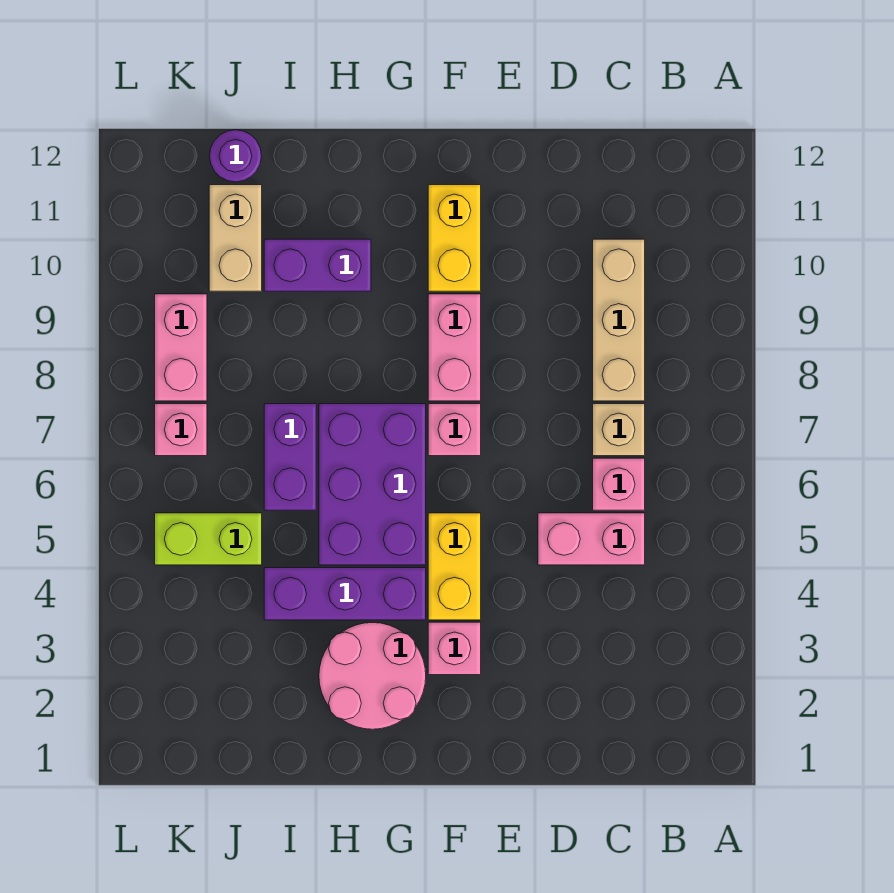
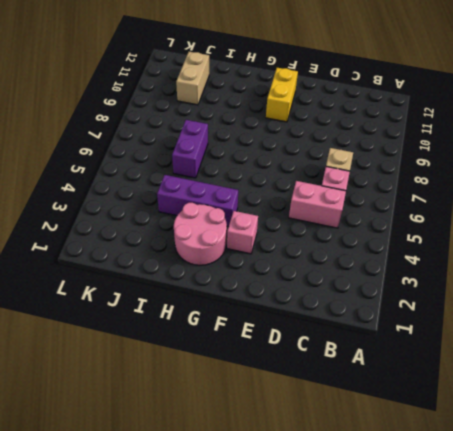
none -> tan brick C8:C10 level 1
none -> yellow brick F4:F5 level 1
none -> pink brick F7 level 1

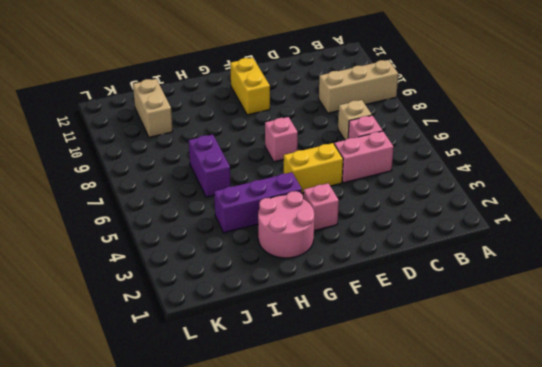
tan brick A9:C9 level 1 -> tan brick C8:C10 level 1
yellow brick E5:F5 level 1 -> yellow brick F4:F5 level 1
none -> pink brick F8:F9 level 1
none -> purple brick G5:H7 level 1
none -> purple brick H10:I10 level 1

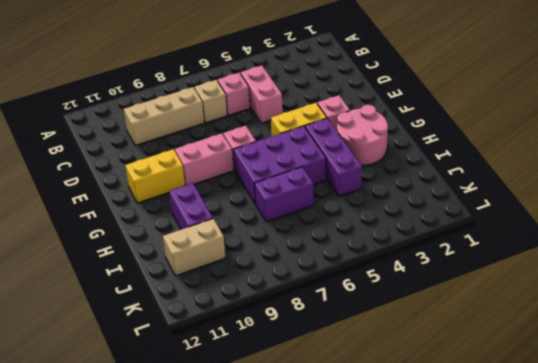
none -> lime brick J5:K5 level 1
none -> purple round brick J12 level 1
none -> pink brick K7 level 1

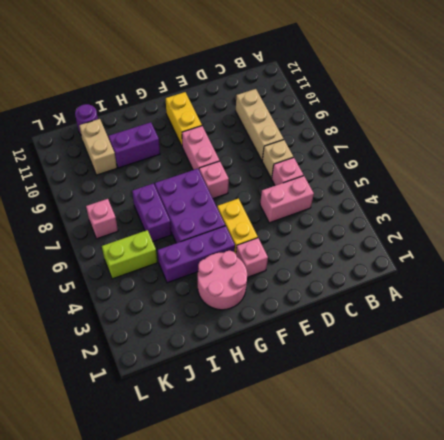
none -> pink brick K8:K9 level 1

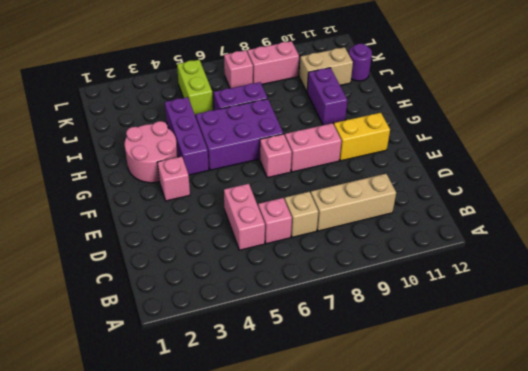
none -> yellow brick F4:F5 level 1

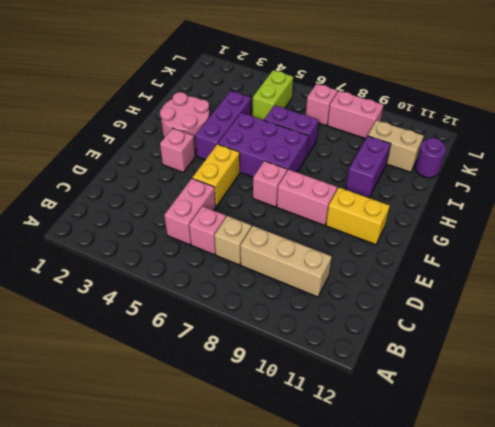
yellow brick E5:F5 level 1 -> yellow brick F4:F5 level 1

